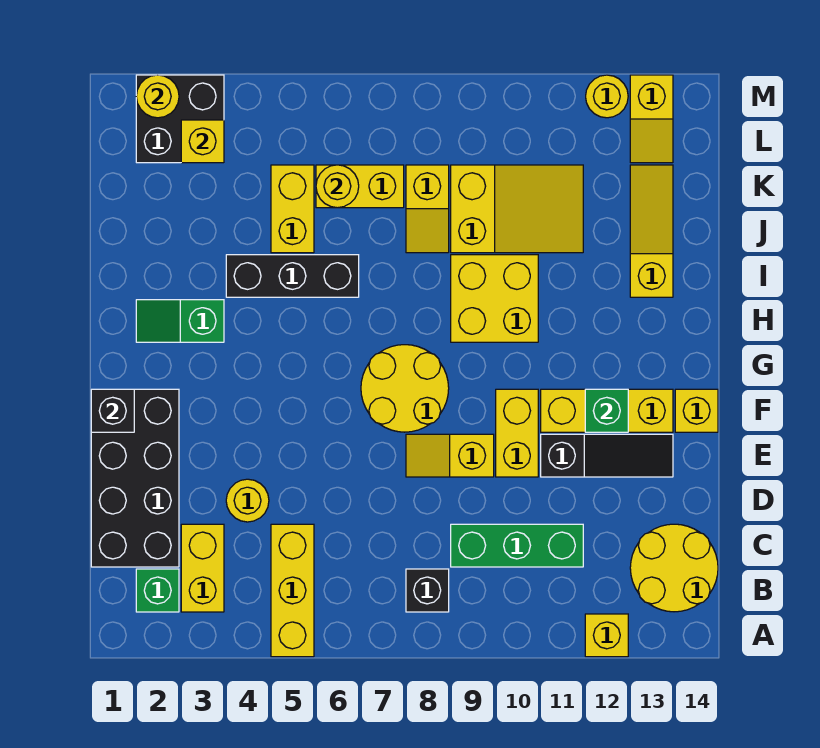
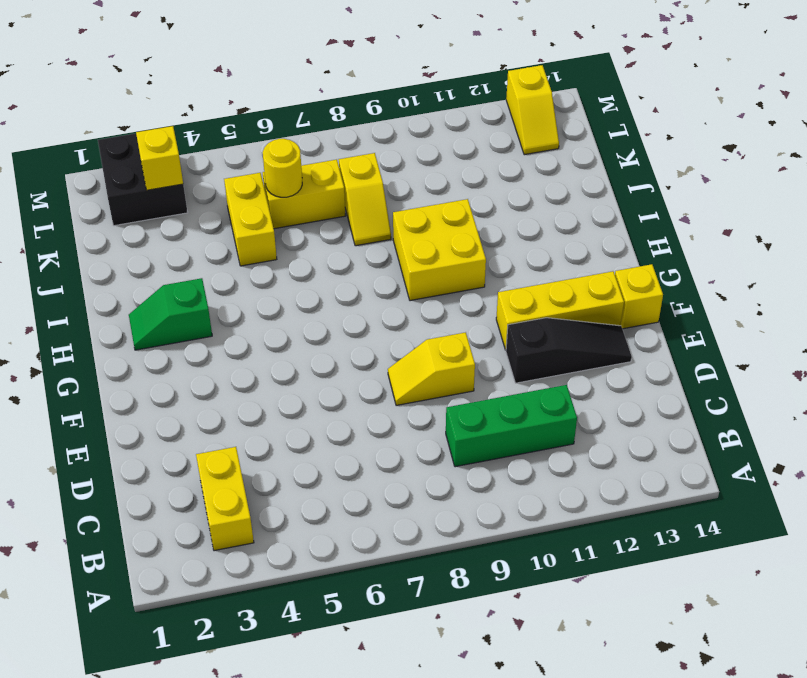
none -> yellow brick A5:C5 level 1
none -> yellow brick A12 level 1
none -> green brick B2 level 1
none -> black brick B8 level 1

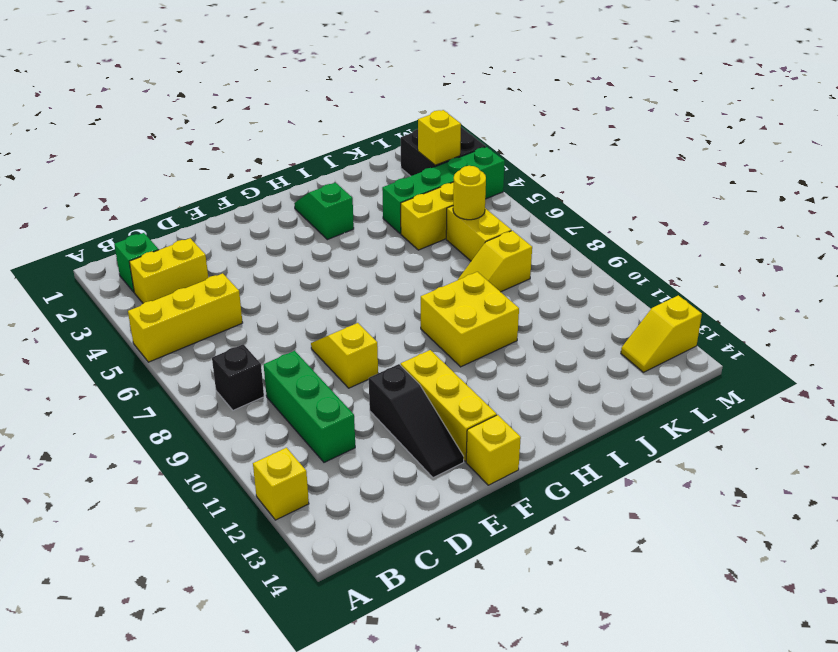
green brick J4:M4 level 1 -> none
none -> yellow round brick B13:C14 level 1
none -> black brick C1:F2 level 1
none -> yellow round brick D4 level 1
none -> yellow brick E10:F10 level 1

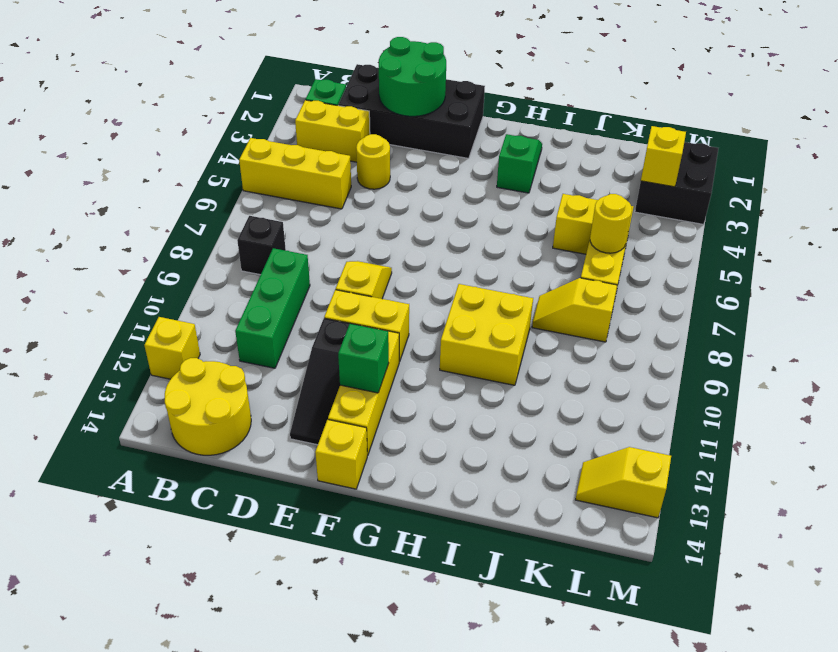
green round brick D1:E2 level 2 -> none
none -> yellow round brick F7:G8 level 1
none -> black brick I4:I6 level 1
none -> yellow slope I13:K13 level 1 top I
none -> yellow slope J9:K11 level 1 top 9

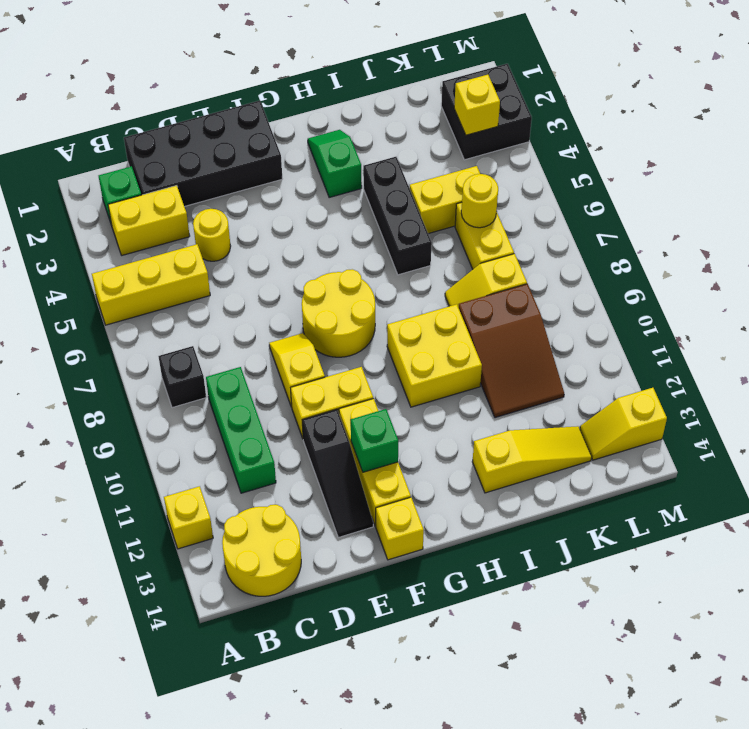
brown slope J9:K11 level 1 top 9 -> yellow slope J9:K11 level 1 top 9
none -> yellow round brick M12 level 1
none -> black brick F1 level 2
none -> yellow round brick M2 level 2

